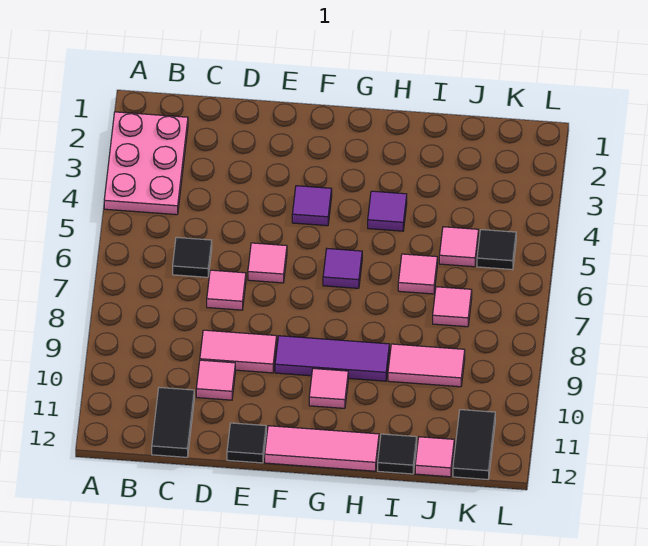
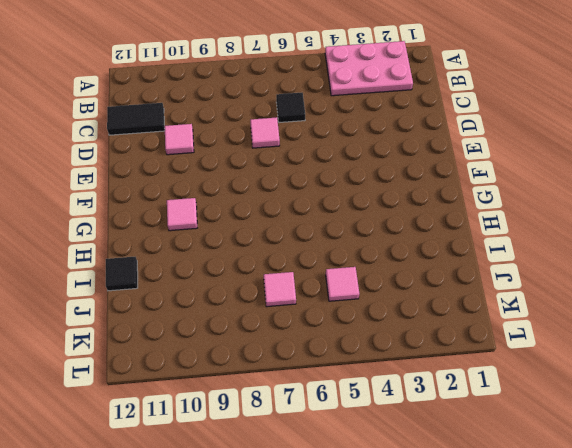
none -> pink tile D9:E9 level 1
none -> pink tile E6 level 1
none -> black tile E12 level 1

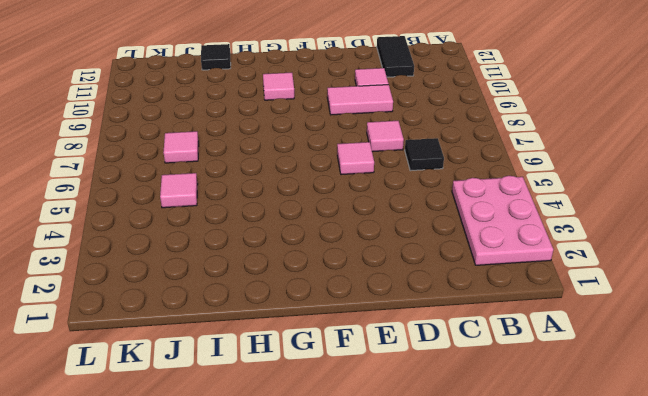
none -> black tile E12 level 1
none -> purple tile F4 level 1
none -> purple tile F9:H9 level 1

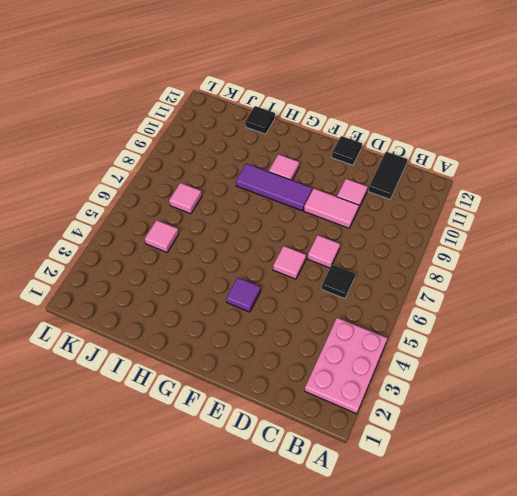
none -> pink tile F12:H12 level 1
none -> purple tile G6 level 1
none -> purple tile H4 level 1

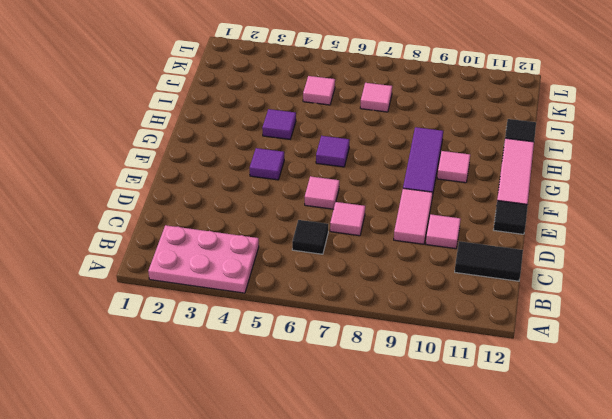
none -> pink tile I6 level 1
none -> pink tile I9:J9 level 1
none -> pink tile J12 level 1

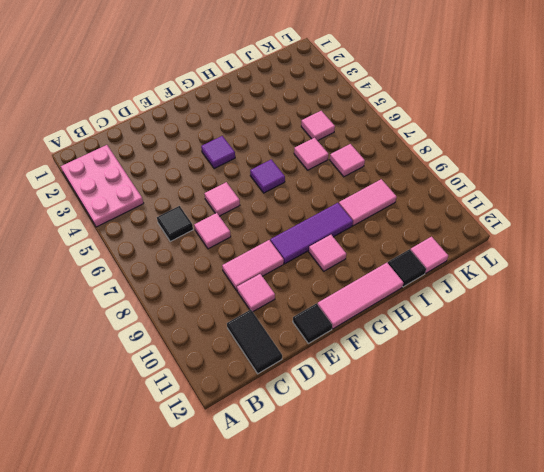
none -> purple tile H4 level 1
none -> black tile K5 level 1
none -> black tile K11:K12 level 1

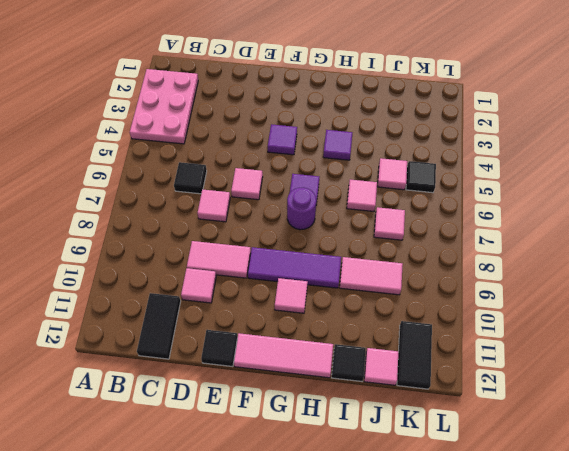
purple round brick G7 level 1 -> none

